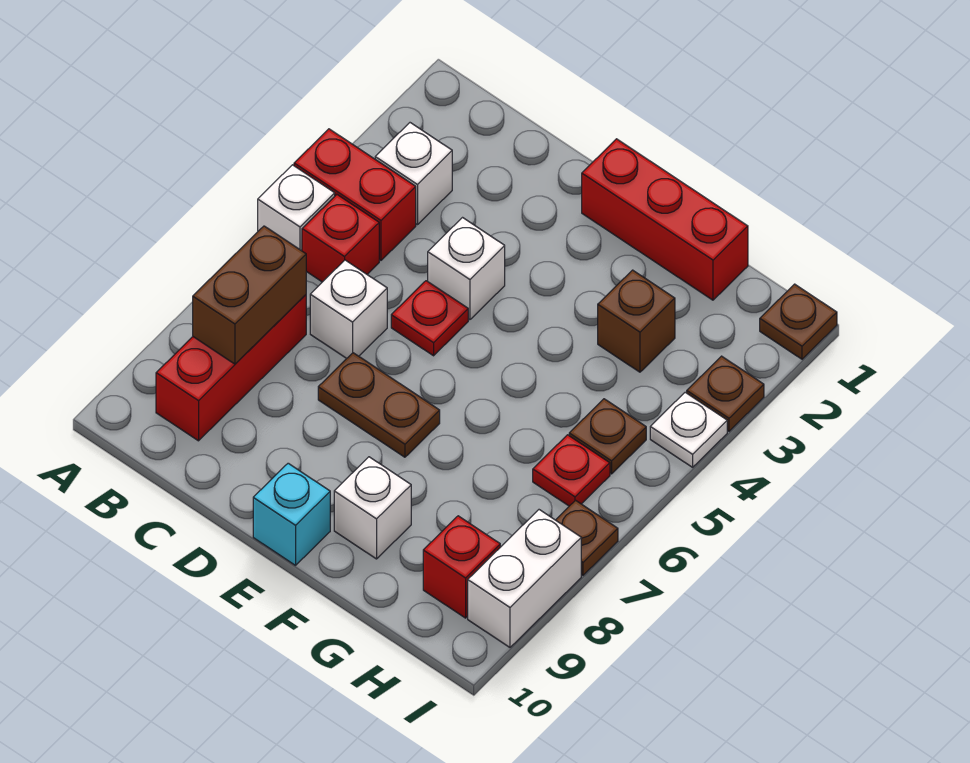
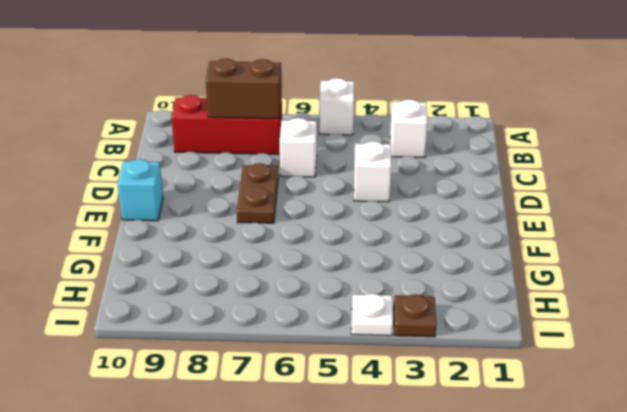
none -> red brick A4:B4 level 1
none -> red brick B5 level 1
none -> red plate D5 level 1

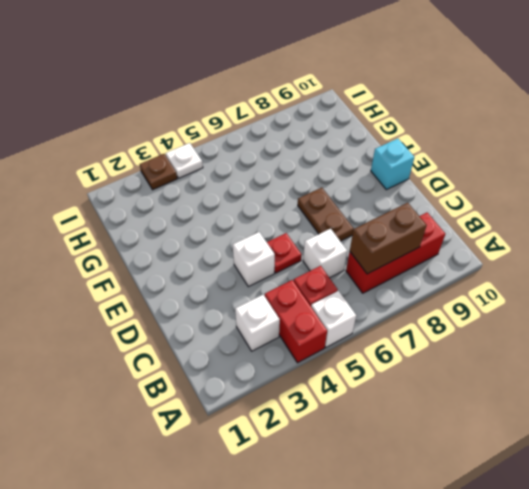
none -> red brick E1:G1 level 1
none -> white brick F9 level 1
none -> brown brick G3 level 1

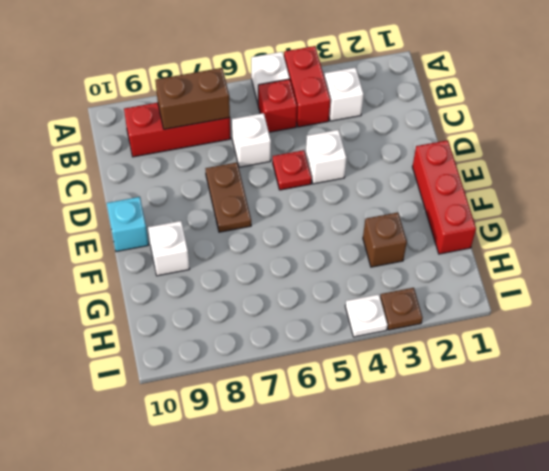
none -> brown plate H5 level 1
none -> red plate H6 level 1
none -> red brick H9 level 1

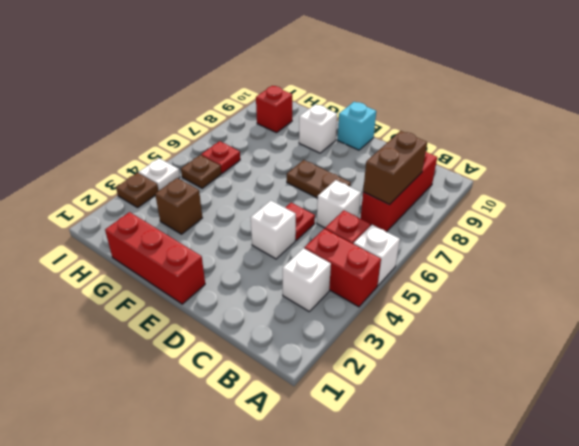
none -> brown plate I1 level 1
none -> brown plate I7 level 1
none -> white brick I8:I9 level 1

